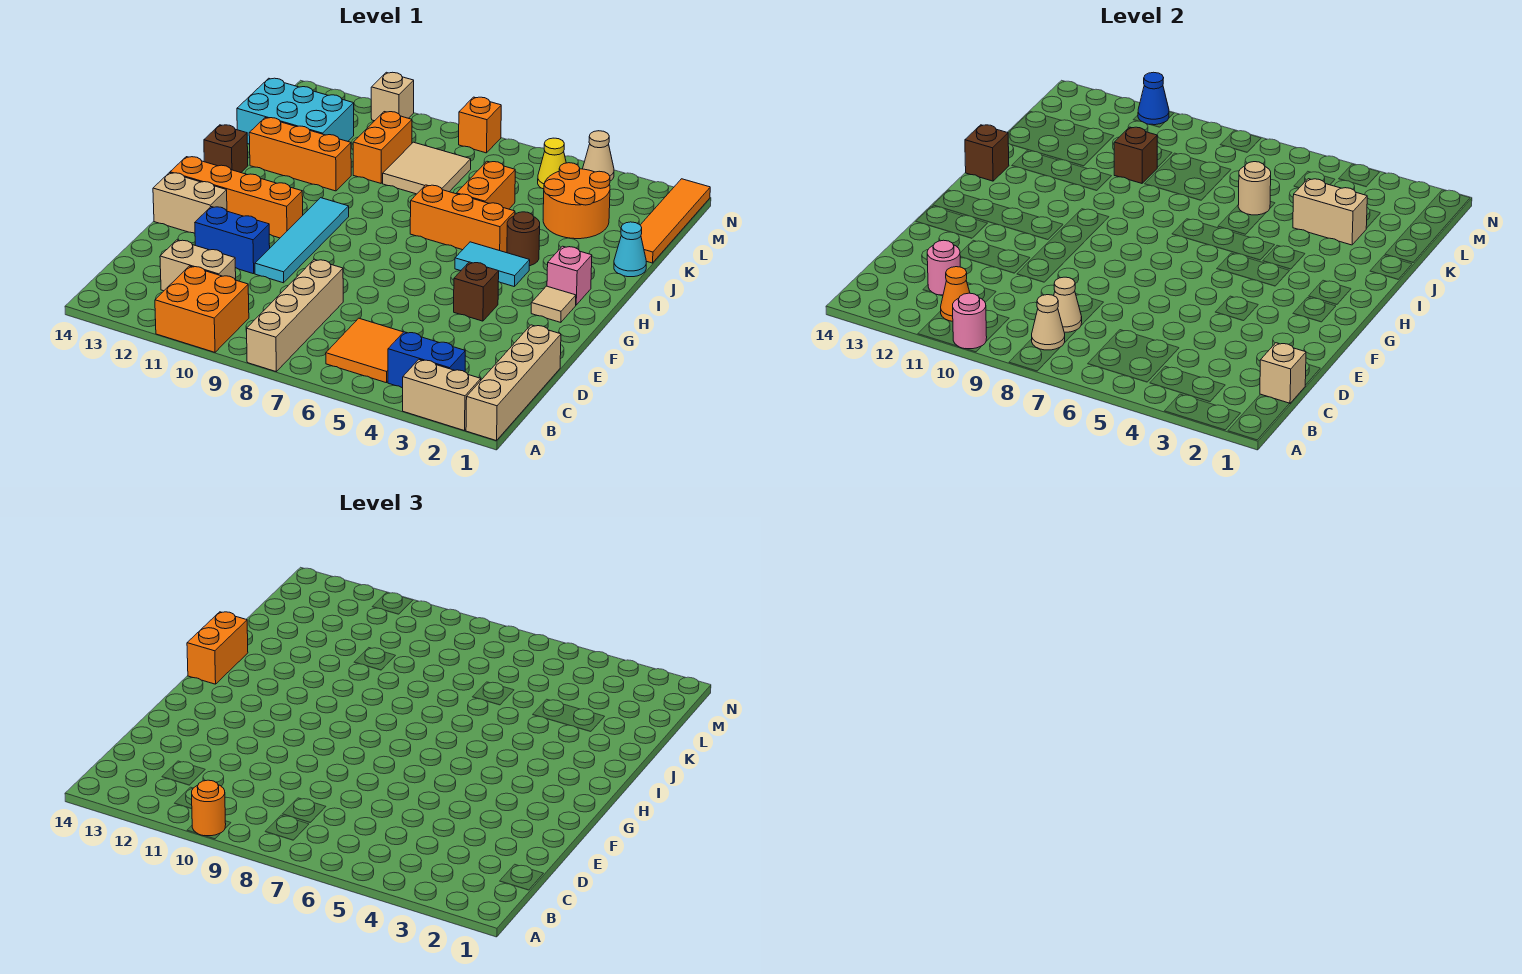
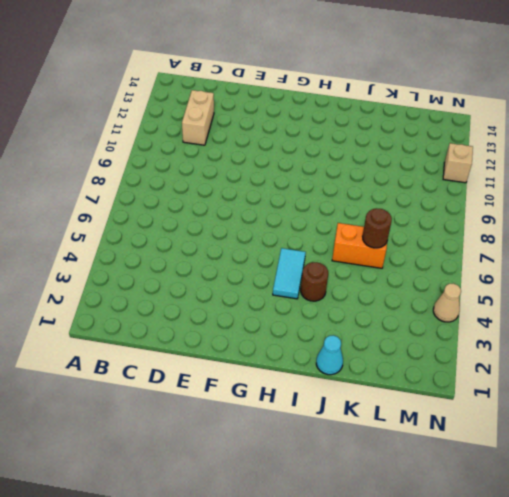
brown round brick K6 level 2 -> tan round brick K6 level 2
none -> tan brick A1:D1 level 1
none -> tan brick A2:A3 level 1
none -> tan brick A8:D8 level 1
none -> orange brick A10:B11 level 1

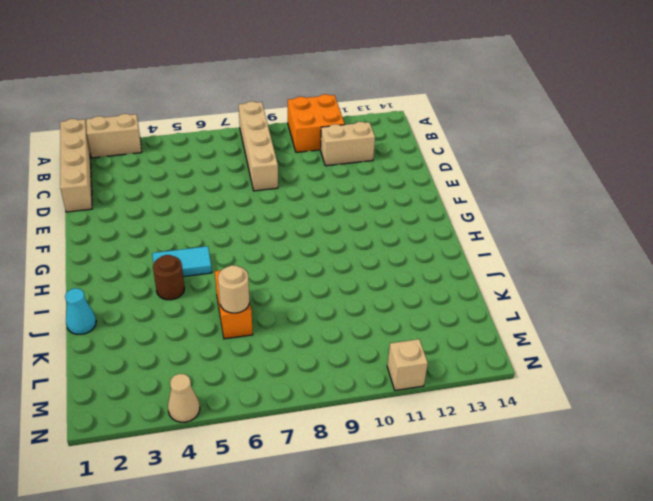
none -> blue brick B3:B4 level 1
none -> orange tile B5:C6 level 1
none -> cyan tile E10:H10 level 1
none -> blue brick E11:E12 level 1

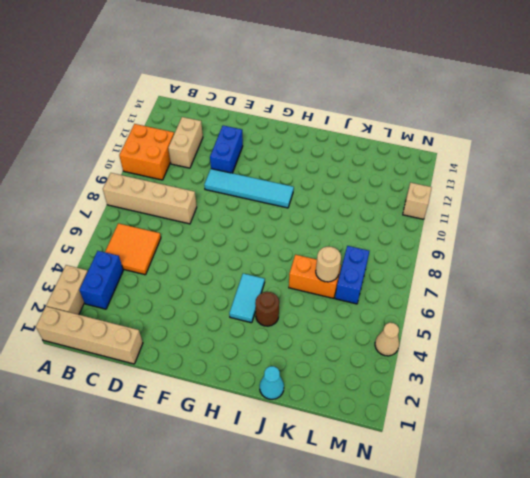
blue brick L6:L7 level 1 -> none
none -> brown brick F4 level 1
none -> tan brick F13:F14 level 1
none -> tan tile G2 level 1
none -> orange brick G11:G14 level 1

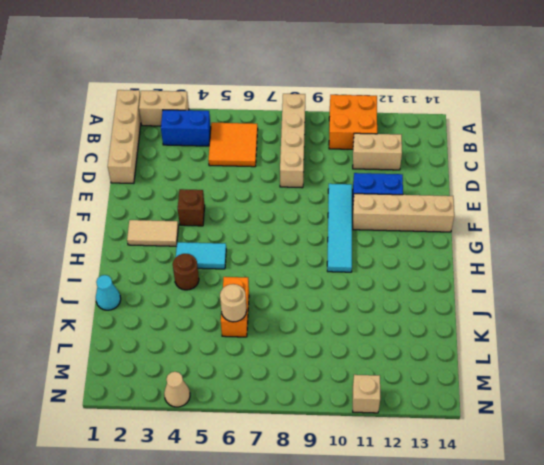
tan brick F11:F14 level 1 -> tan brick F13:F14 level 1
tan tile G2:G3 level 1 -> tan tile G2 level 1
none -> orange brick G11:G14 level 1
none -> pink brick H2 level 1
none -> orange brick I5:I7 level 1
none -> brown brick I14 level 1

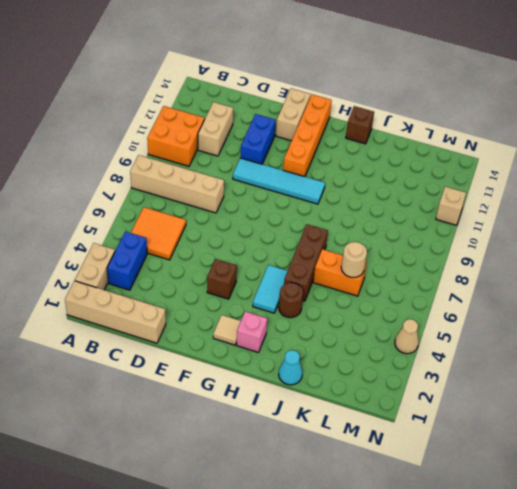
brown brick I5:I7 level 1 -> orange brick I5:I7 level 1
none -> orange brick J11:J13 level 1
none -> orange tile K1:N1 level 1
none -> orange round brick K3:L4 level 1
none -> tan tile K8:L9 level 1

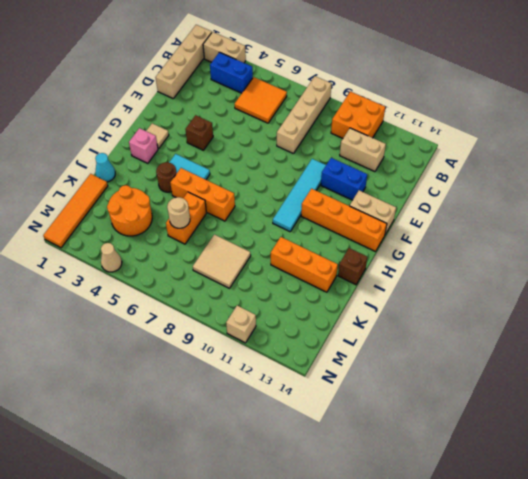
none -> orange brick K10:L10 level 1
none -> cyan brick K12:L14 level 1
none -> yellow cone M5 level 1
none -> orange brick N8 level 1

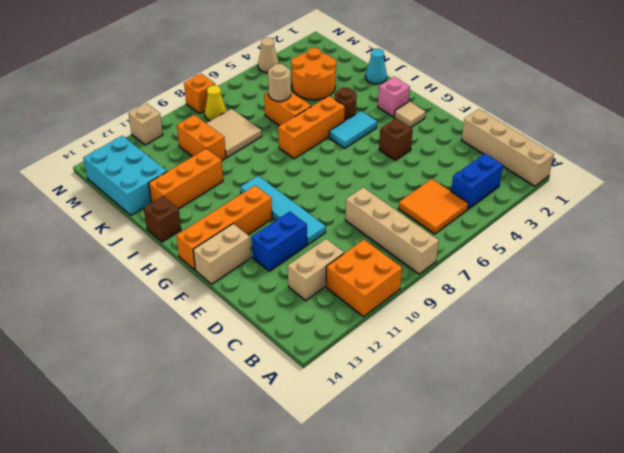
cyan brick K13:M14 level 1 -> cyan brick K12:L14 level 1
yellow cone M8 level 1 -> yellow cone M5 level 1
none -> tan brick A2:A3 level 1
none -> orange tile K1:N1 level 1
none -> pink round brick A10 level 2
none -> tan cone B8 level 2

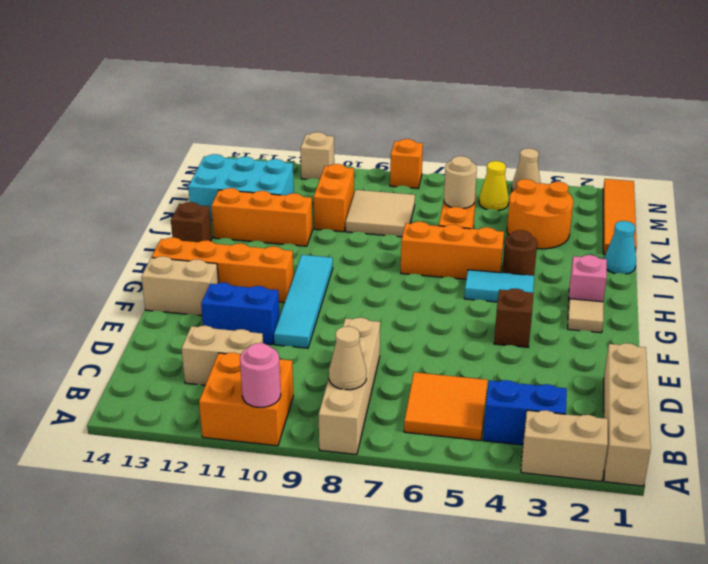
none -> orange cone B11 level 2
none -> tan brick C1 level 2
none -> tan cone C8 level 2
none -> pink round brick C12 level 2

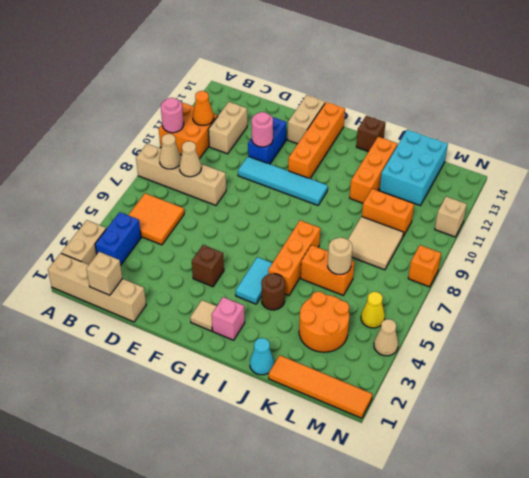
pink round brick E11 level 2 -> pink round brick C12 level 2
none -> brown brick I14 level 2
none -> tan brick K3:K4 level 2
none -> brown brick K10 level 2
none -> blue cone N11 level 2

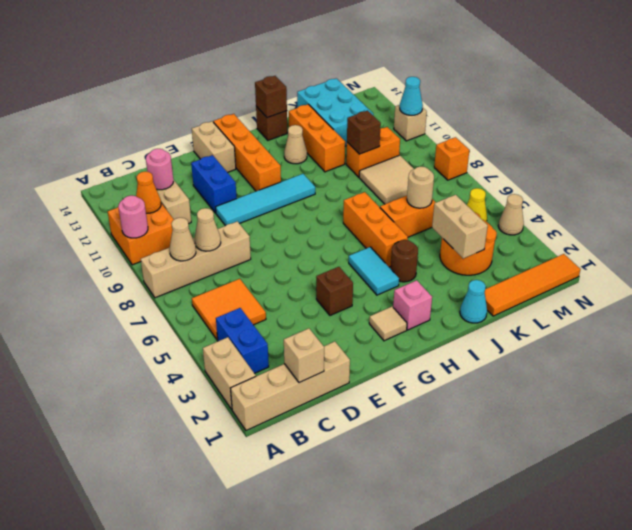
tan cone I12 level 1 -> none
cyan cone N11 level 2 -> blue cone N11 level 2
none -> orange round brick A10 level 3
none -> orange brick H14:I14 level 3

